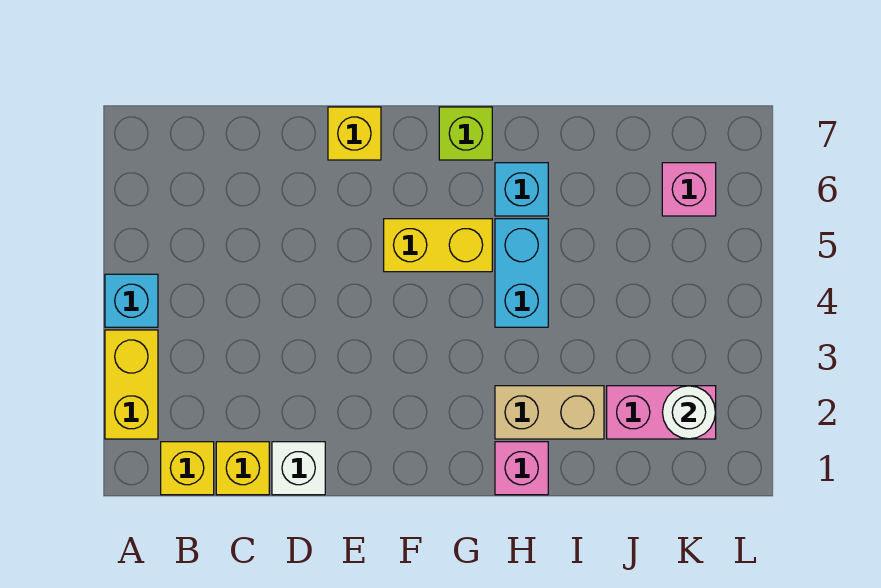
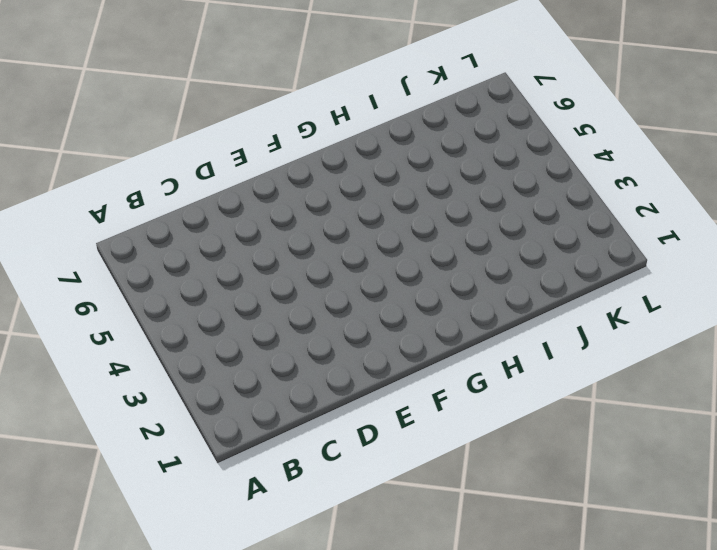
none -> yellow brick A2:A3 level 1
none -> cyan brick A4 level 1
none -> yellow brick B1 level 1

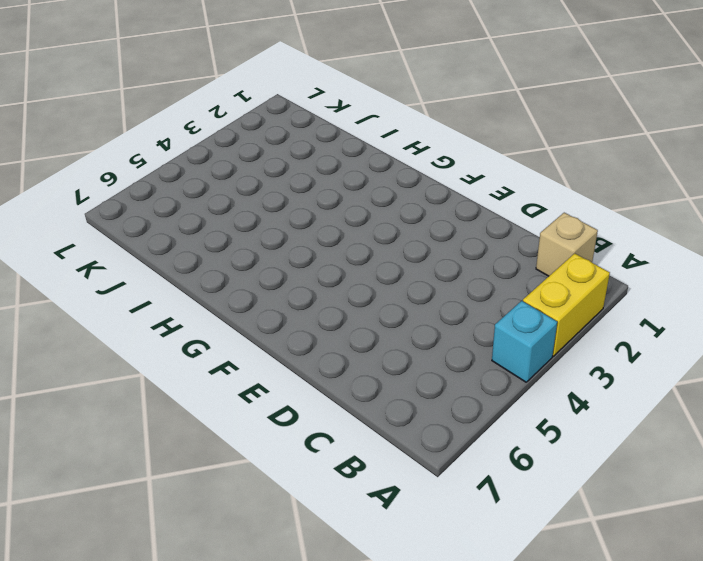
tan brick B1 level 1 -> yellow brick B1 level 1
none -> yellow brick C1 level 1
none -> white brick D1 level 1
none -> yellow brick E7 level 1

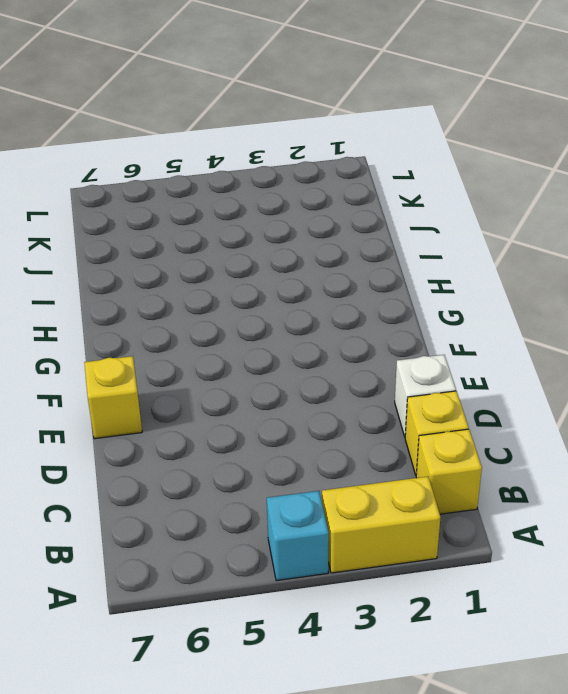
none -> yellow brick F5:G5 level 1
none -> lime brick G7 level 1
none -> pink brick H1 level 1

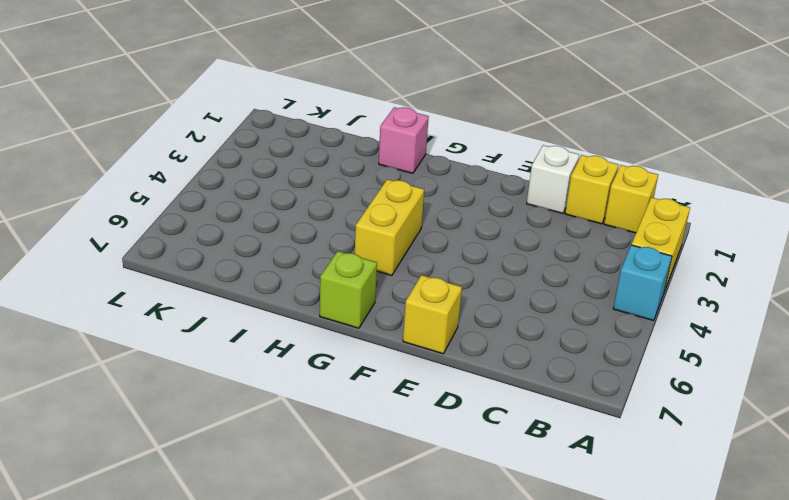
yellow brick G4:G5 level 1 -> yellow brick F5:G5 level 1
none -> tan brick H2:I2 level 1
none -> cyan brick H4:H5 level 1
none -> cyan brick H6 level 1

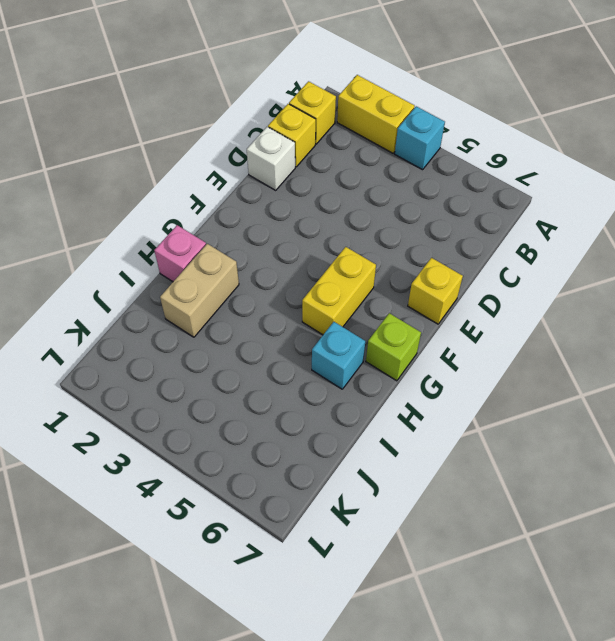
none -> cyan brick H4:H5 level 1
none -> pink brick J2:K2 level 1
none -> pink brick K6 level 1

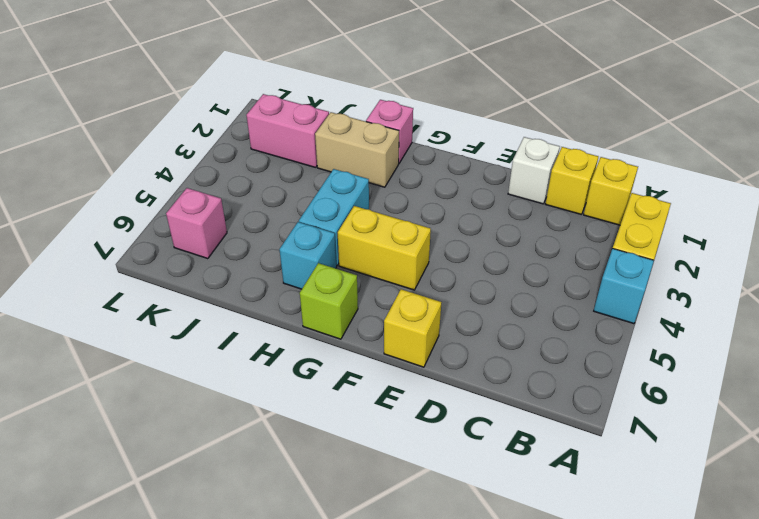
none -> white round brick K2 level 2

